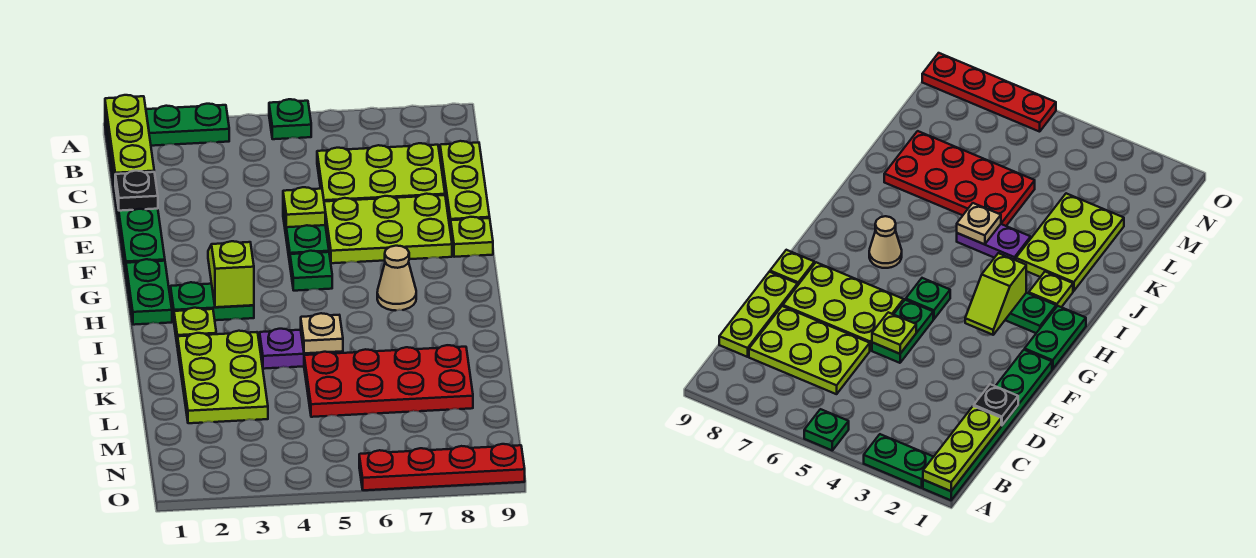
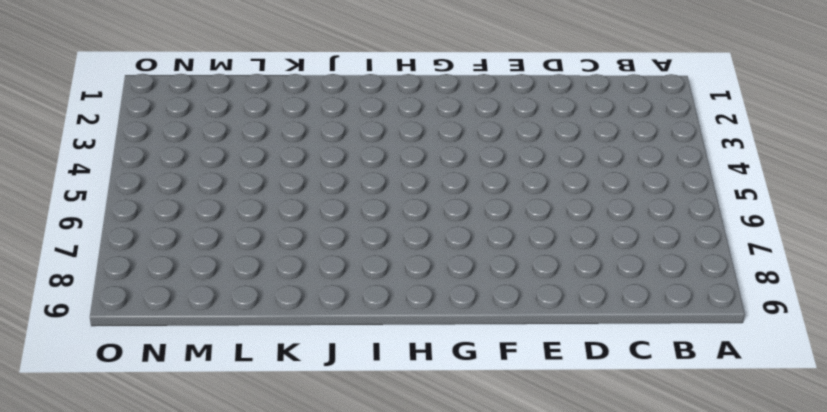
none -> green plate A1:F1 level 1
none -> green plate A2:A3 level 1
none -> green plate A5 level 1

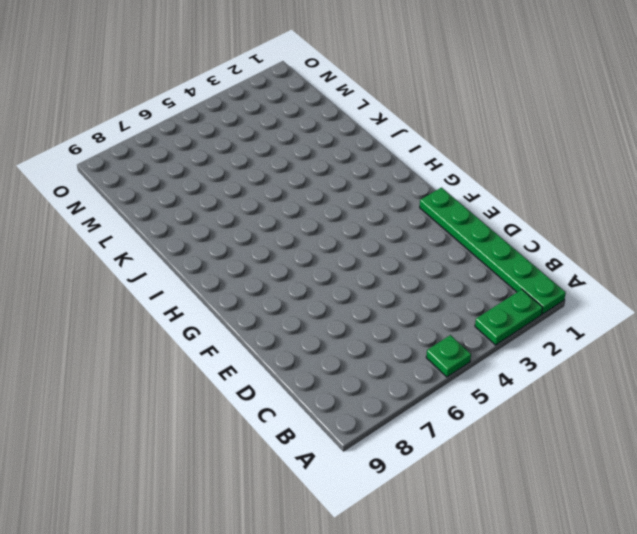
none -> lime plate C6:D8 level 1
none -> lime plate C9:E9 level 1
none -> green plate E5:F5 level 1

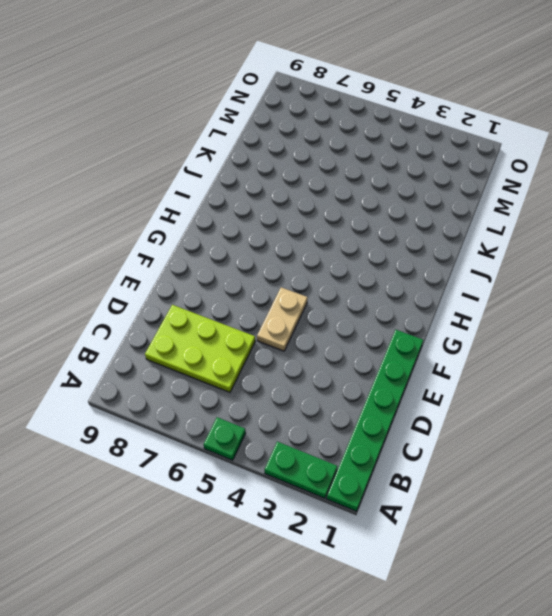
tan plate E5:F5 level 1 -> green plate E5:F5 level 1
none -> lime plate C9:E9 level 1
none -> lime plate E6:F8 level 1
none -> lime plate F9 level 1

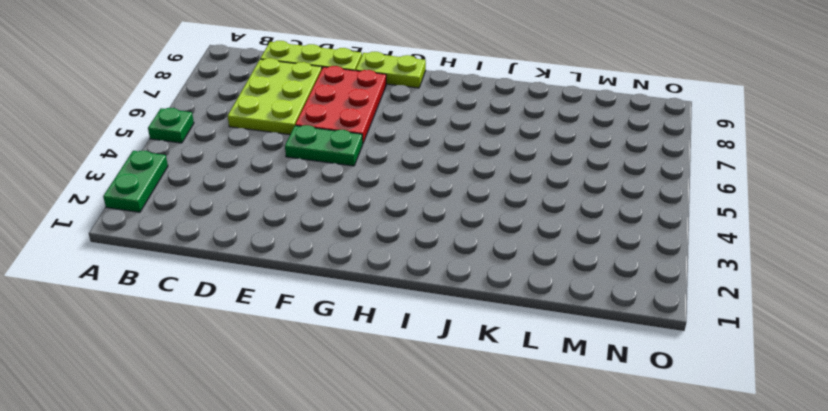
red plate E6:F8 level 1 -> lime plate E6:F8 level 1
lime plate F9:G9 level 1 -> lime plate F9 level 1
none -> green plate A1:F1 level 1
none -> green plate G1:H1 level 1
none -> green plate G5 level 1

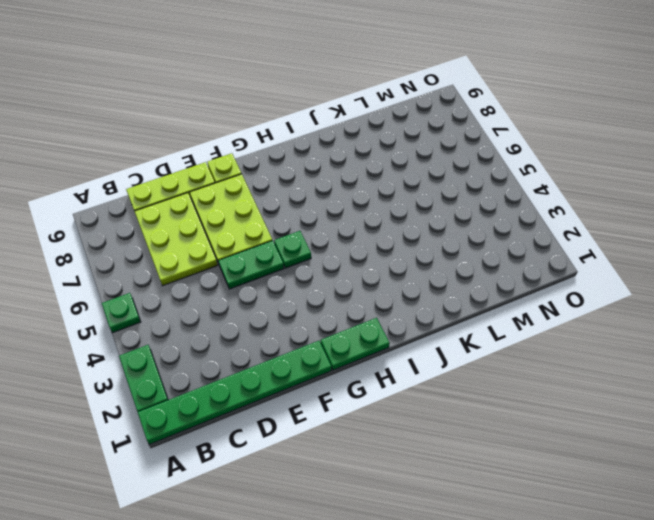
none -> green plate H2:H3 level 1
none -> tan cone H7 level 1
none -> lime plate I2 level 1

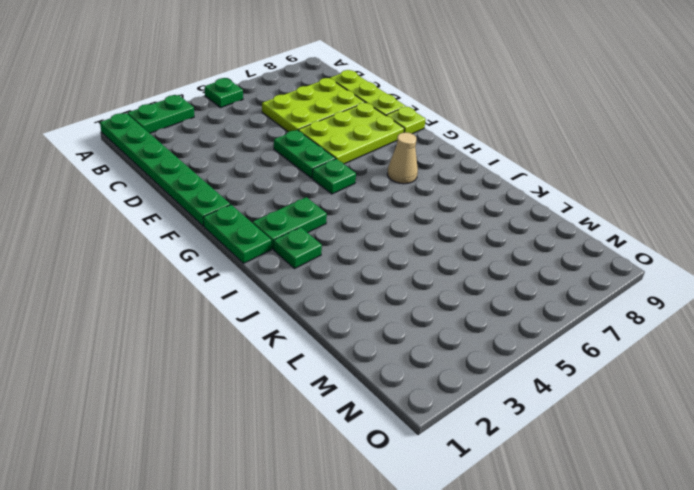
green plate I2 level 1 -> lime plate I2 level 1
none -> lime plate J2:L3 level 1
none -> purple plate J4:J5 level 1
none -> red plate K5:L8 level 1

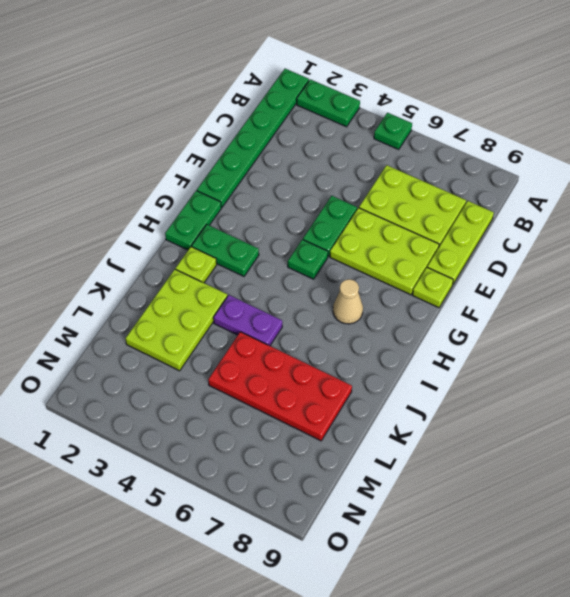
none -> red plate O6:O9 level 1
none -> lime plate A1:C1 level 2
none -> black plate D1 level 2

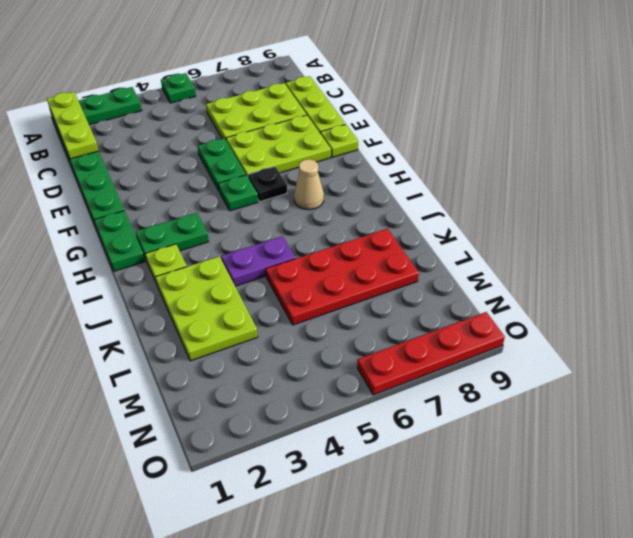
black plate G6 level 1 -> black plate D1 level 2
none -> lime plate E5 level 2
none -> lime slope G3:H3 level 2 top H
none -> tan plate J5 level 2

